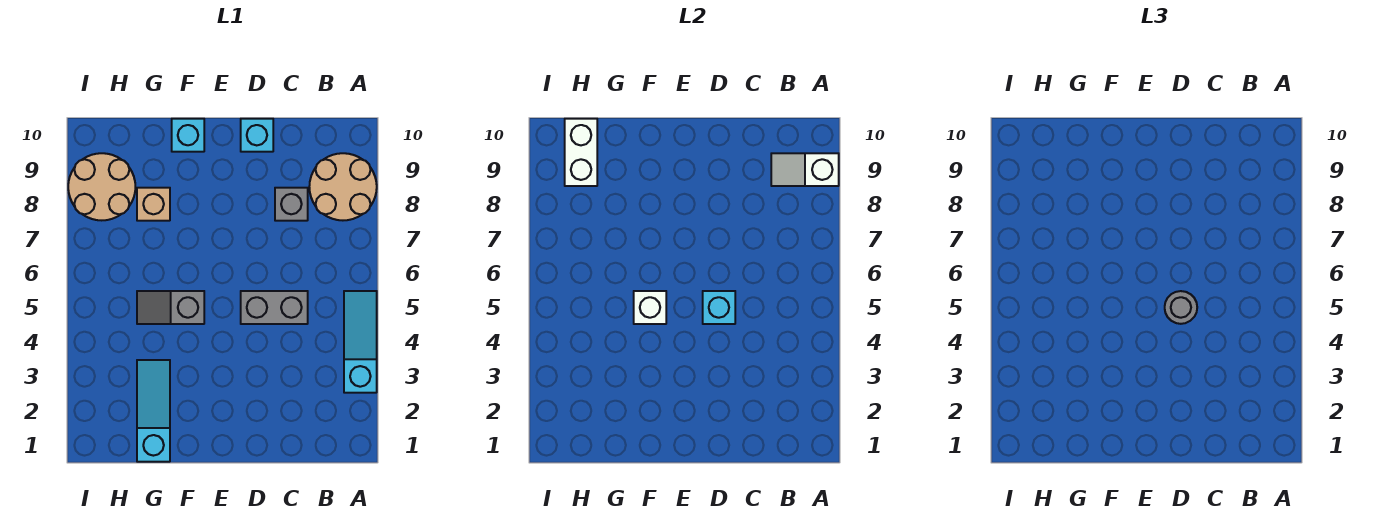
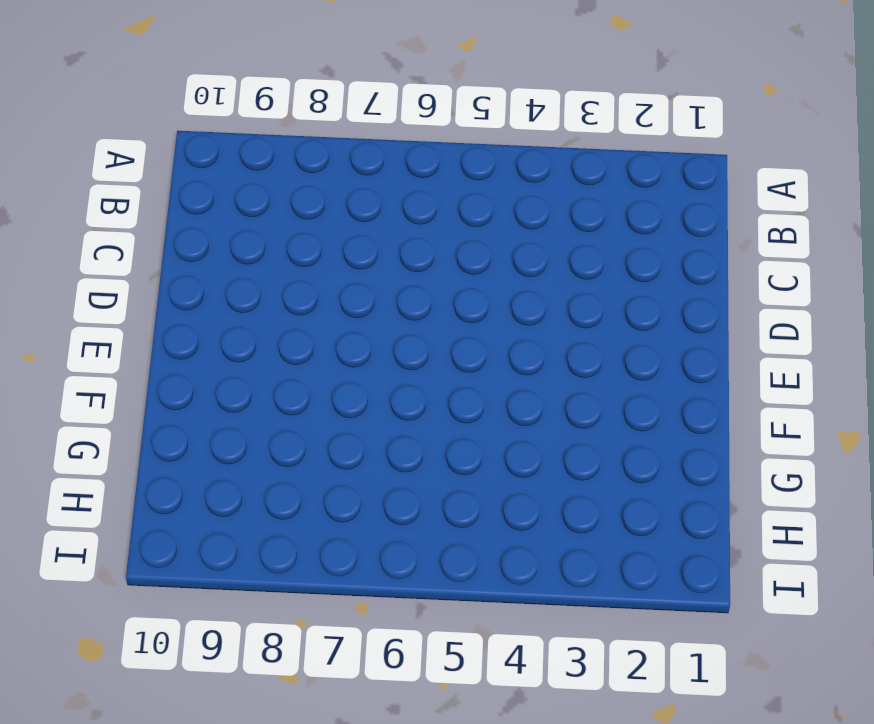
none -> cyan slope A3:A5 level 1 top 3
none -> tan round brick A8:B9 level 1
none -> grey brick C5:D5 level 1

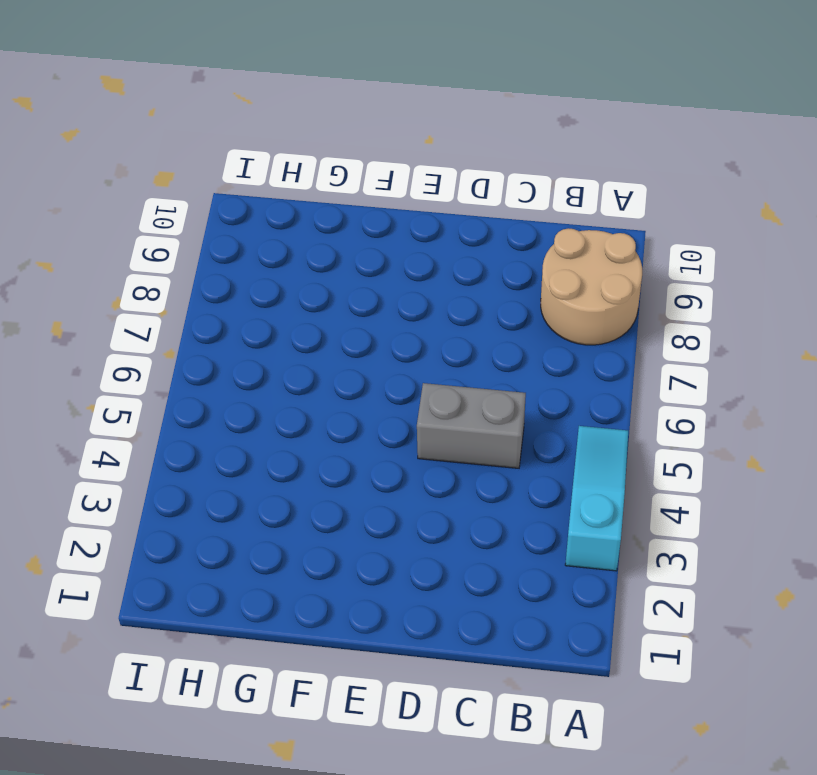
none -> grey brick C8 level 1
none -> cyan brick D10 level 1
none -> grey slope F5:G5 level 1 top F

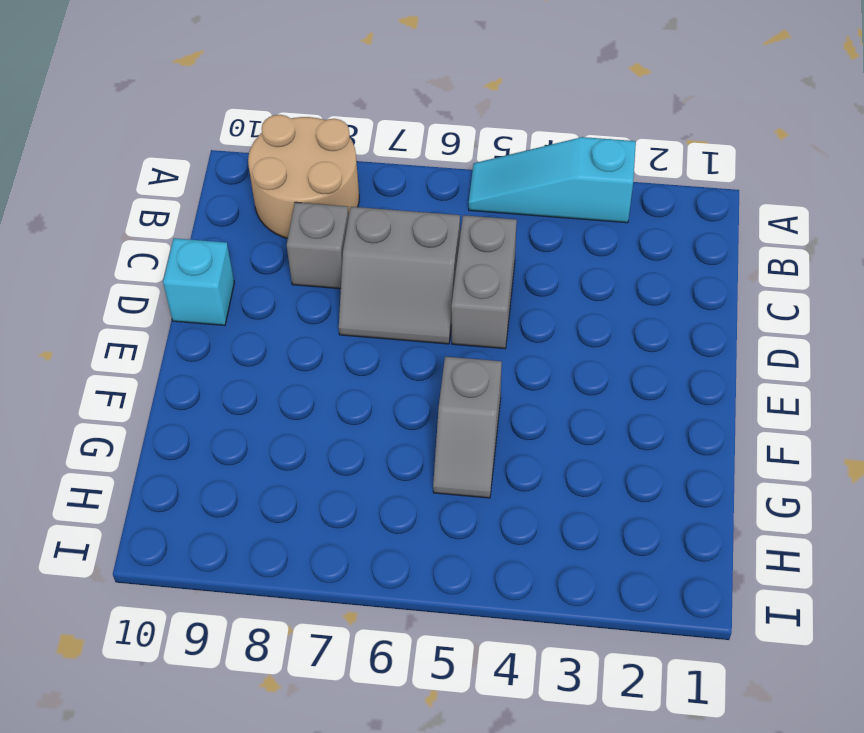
grey slope C6:D7 level 1 top C -> none
none -> cyan brick F10 level 1
none -> cyan slope G1:G3 level 1 top 1
none -> tan brick G8 level 1

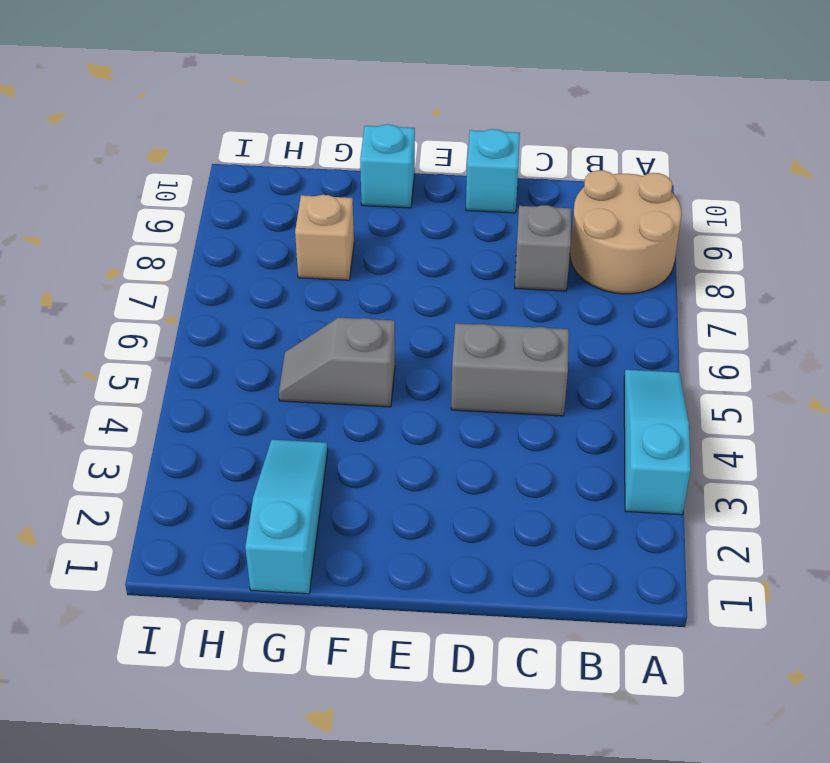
none -> tan round brick H8:I9 level 1
none -> white slope A9:B9 level 2 top A
none -> cyan brick D5 level 2

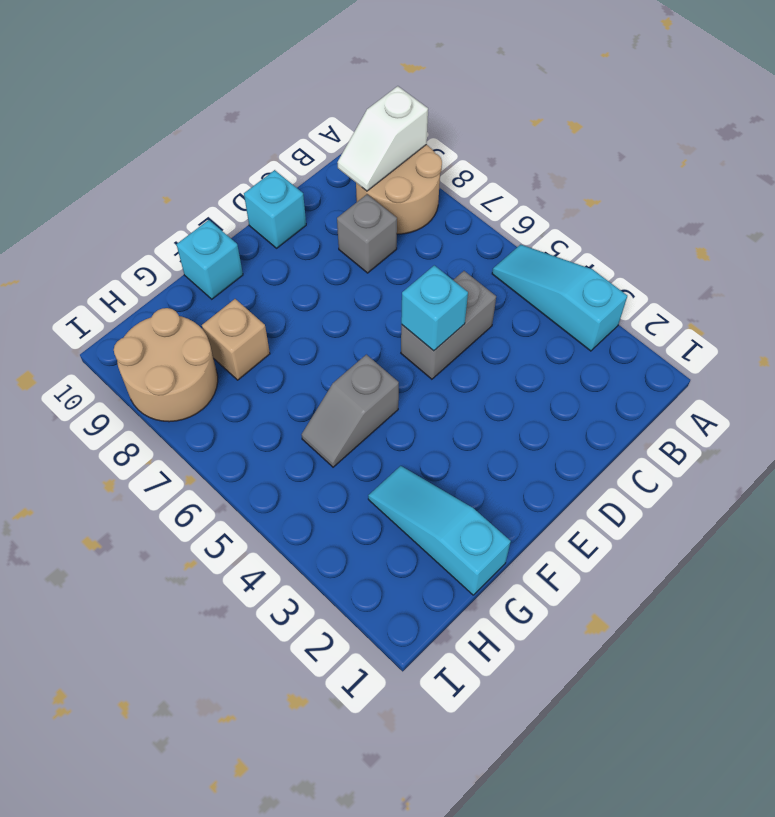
none -> white brick F5 level 2
none -> white brick H9:H10 level 2
none -> grey round brick D5 level 3

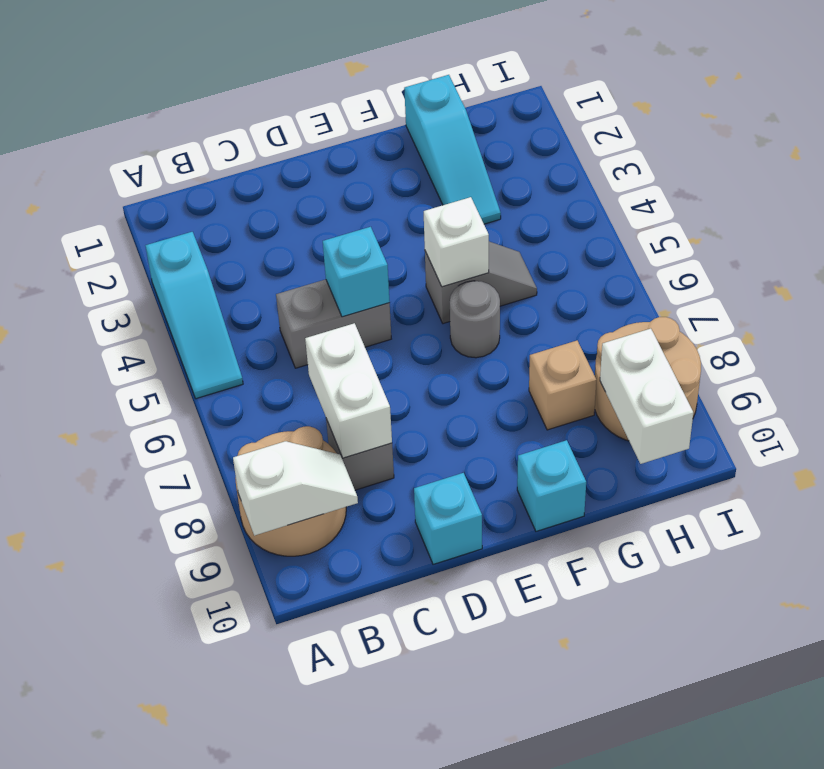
white brick C7:C8 level 2 -> none
grey round brick F6 level 1 -> grey round brick D5 level 3

